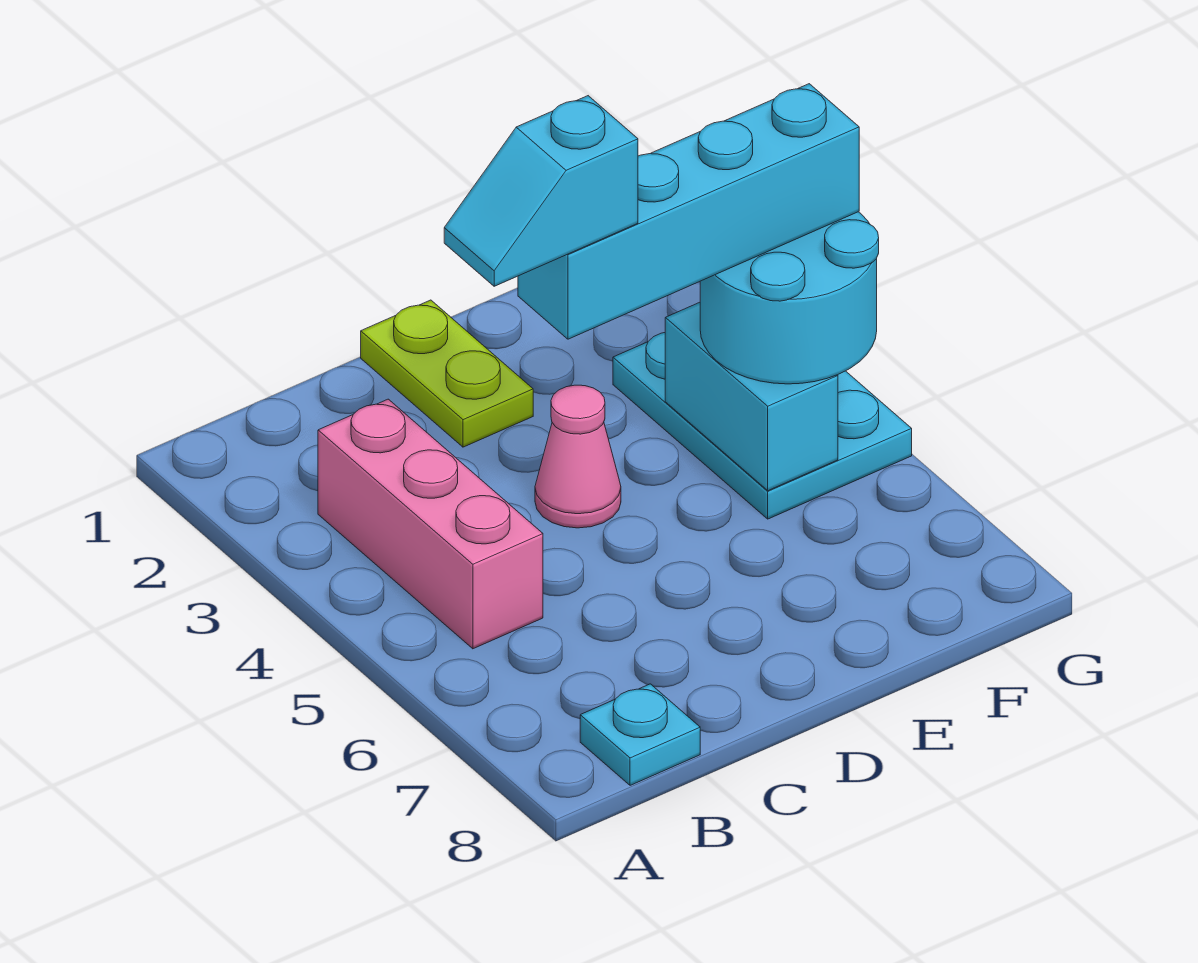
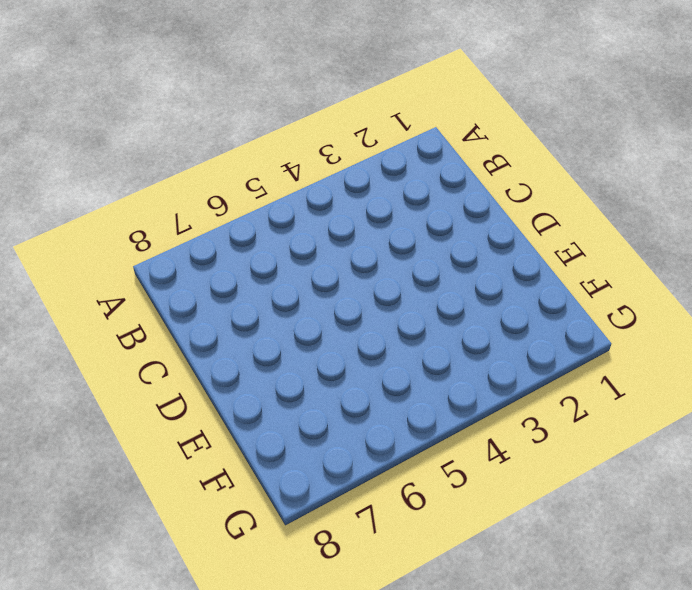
none -> pink brick B3:B5 level 1
none -> cyan plate B8 level 1

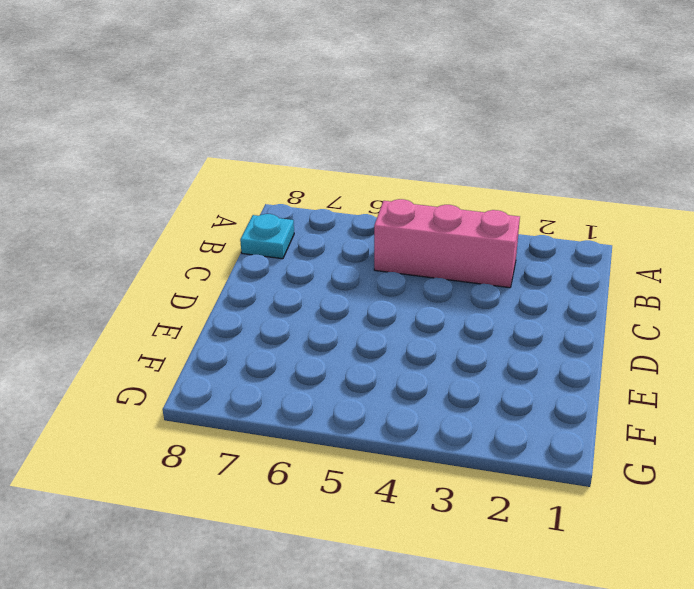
none -> lime plate D1:D2 level 1
none -> pink cone D4 level 1

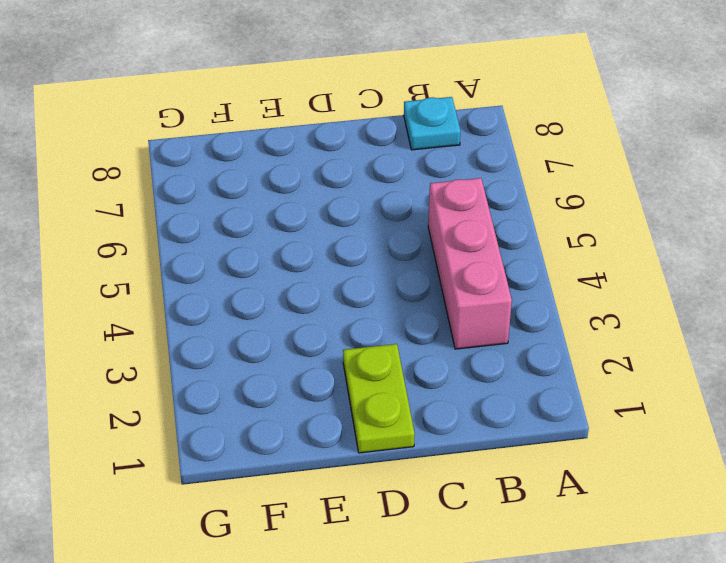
none -> pink cone D4 level 1
none -> cyan plate F3:G5 level 1

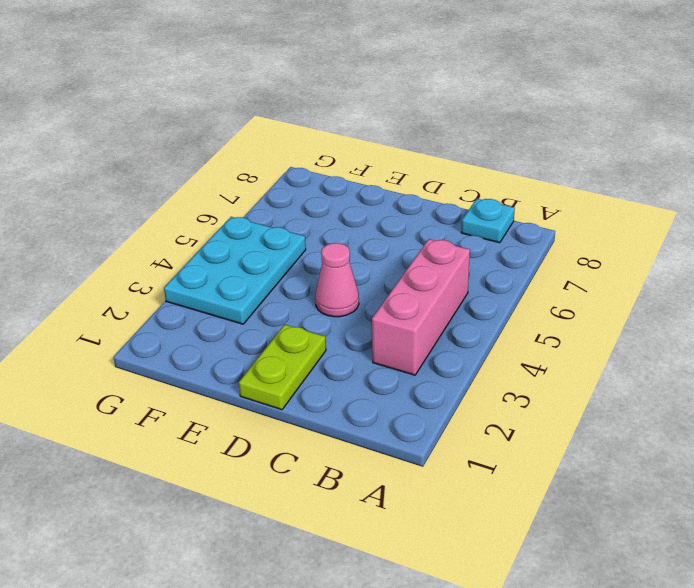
none -> cyan brick F4:F5 level 2
none -> cyan round brick F4:G5 level 3

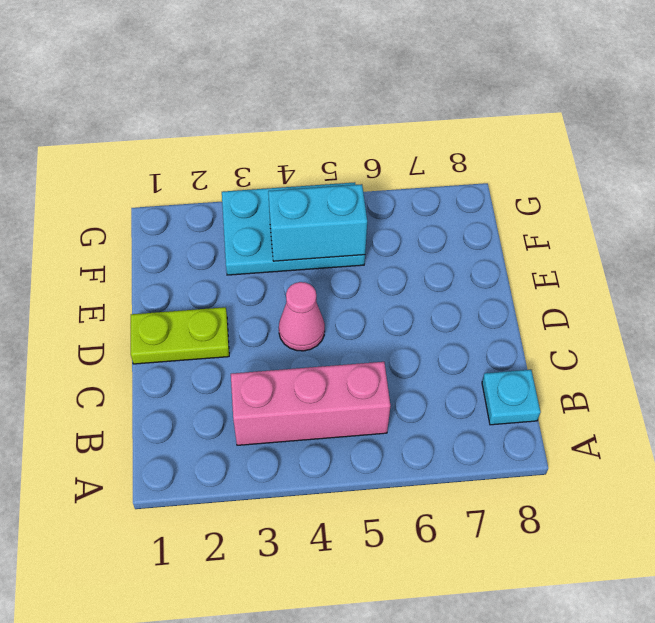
none -> cyan round brick F4:G5 level 3
none -> cyan brick D4:G4 level 4

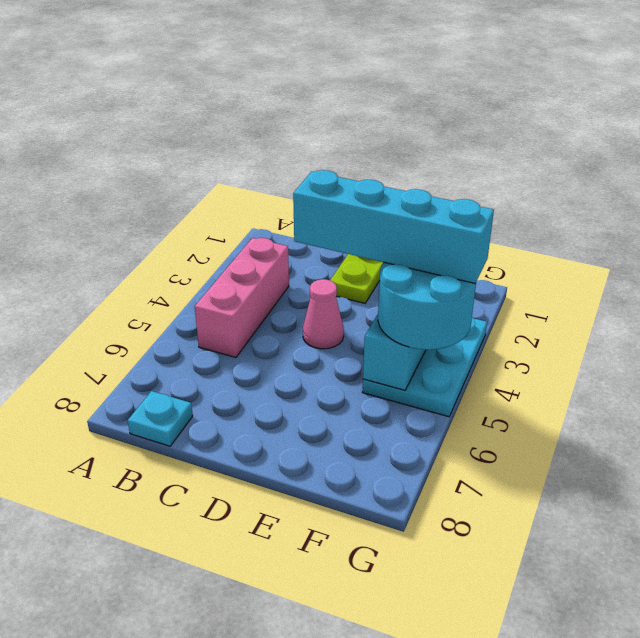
none -> cyan slope C4:D4 level 5 top D

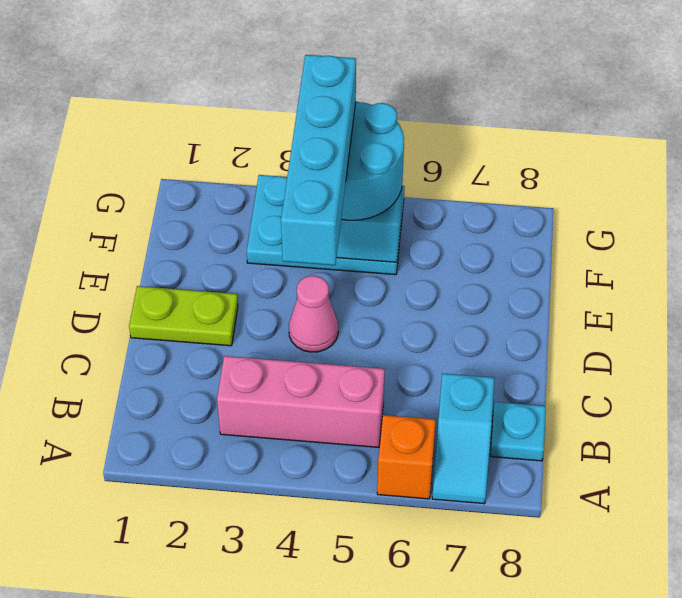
orange brick A6 level 1 -> none
cyan slope A7:B7 level 1 top B -> cyan slope C4:D4 level 5 top D

